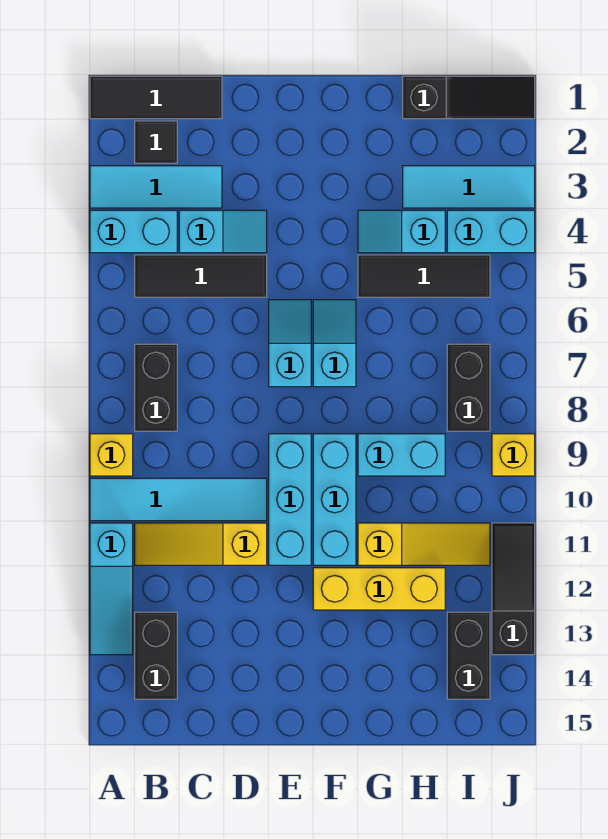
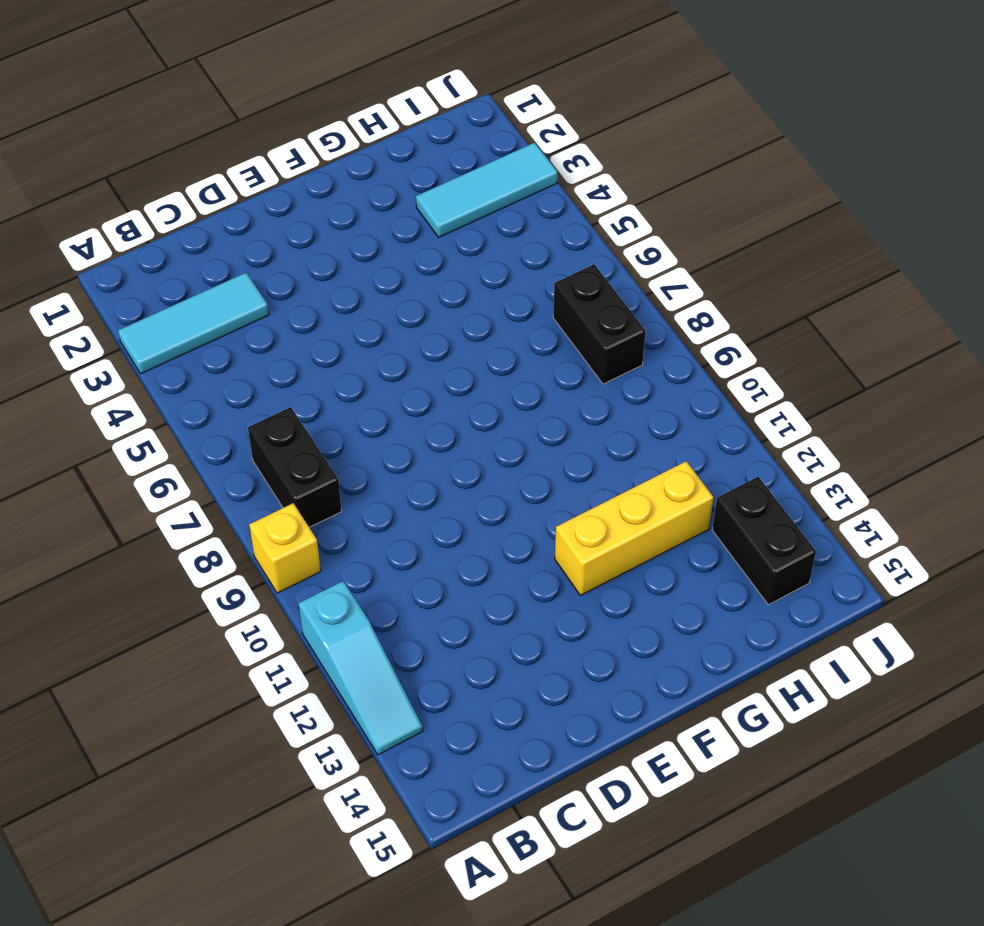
none -> black tile A1:C1 level 1
none -> cyan brick A4:B4 level 1
none -> cyan tile A10:D10 level 1

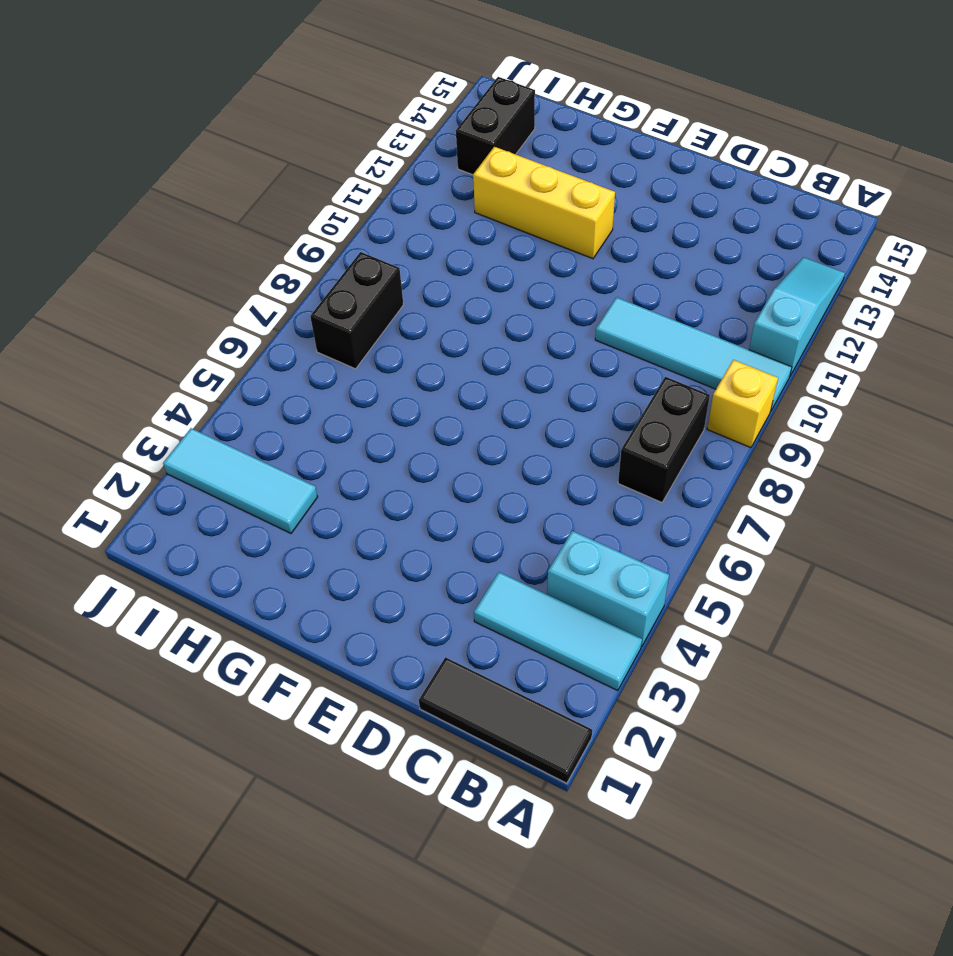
none -> black tile B2 level 1
none -> black tile B5:D5 level 1
none -> yellow slope B11:D11 level 1 top D

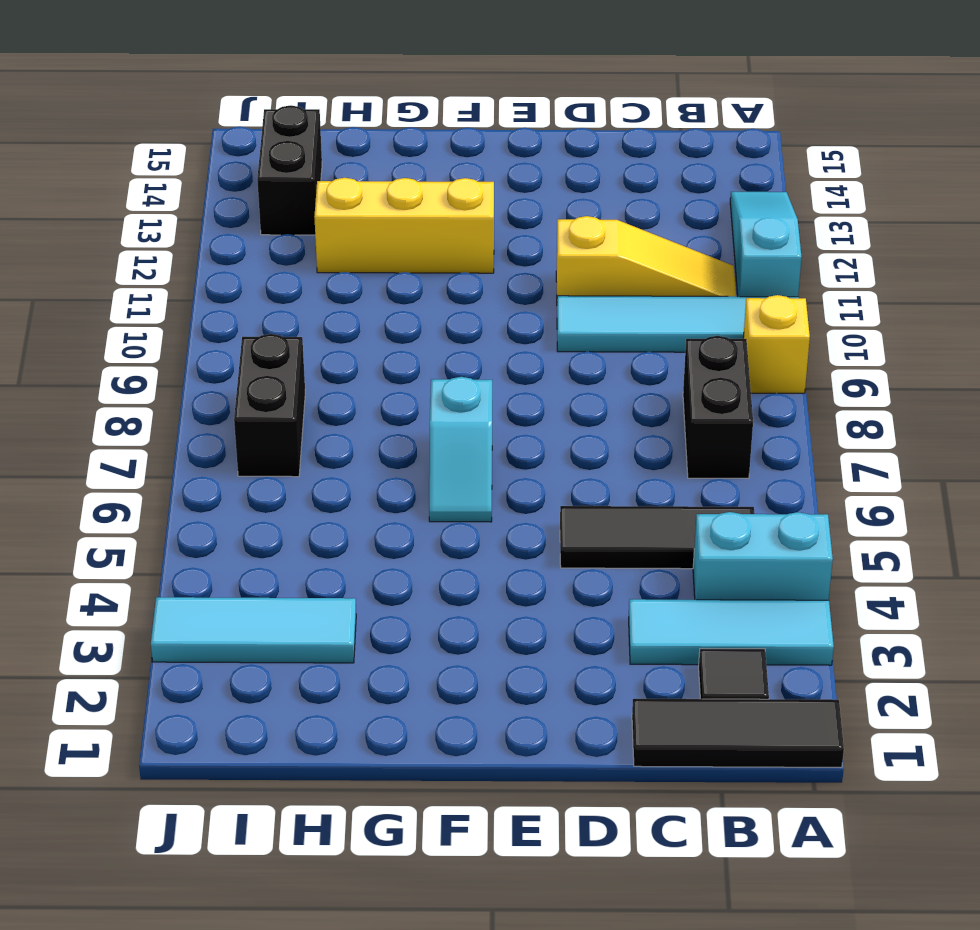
none -> black brick B13:B14 level 1
none -> cyan slope C4:D4 level 1 top C
none -> cyan slope E6:E7 level 1 top 7

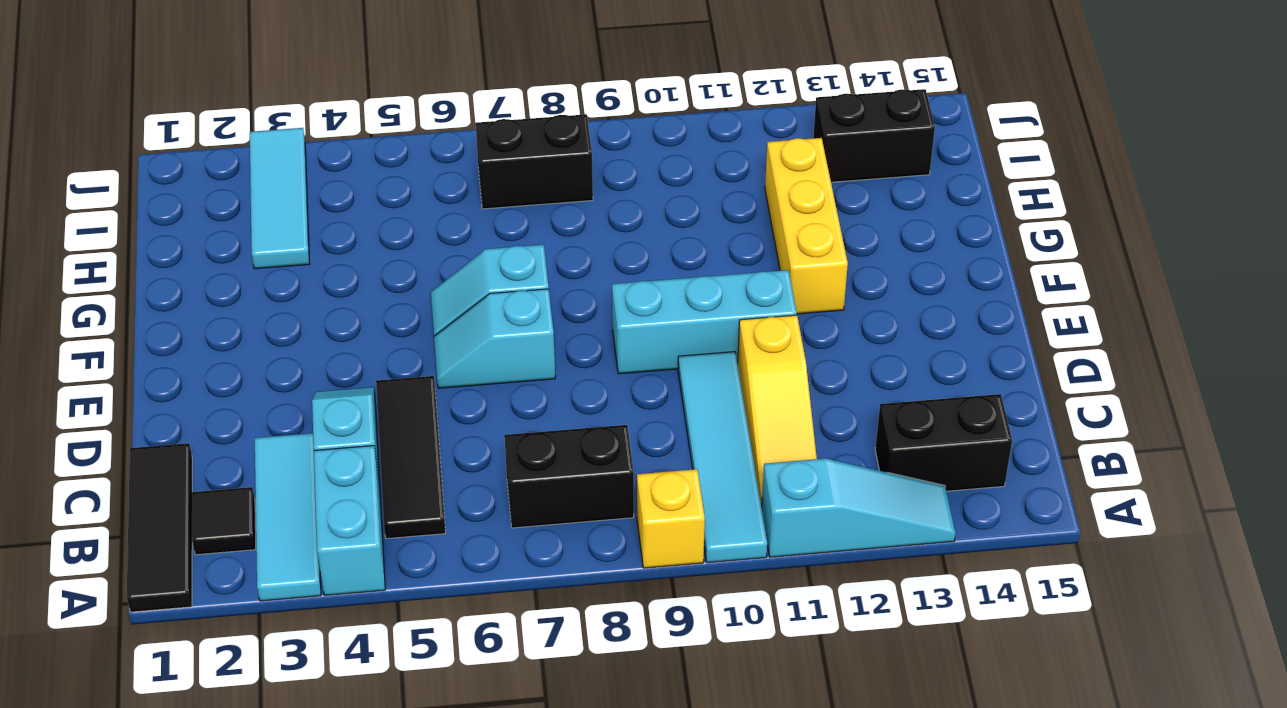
none -> cyan brick F9:F11 level 1
none -> cyan slope G4:H4 level 1 top H
none -> black tile G5:I5 level 1

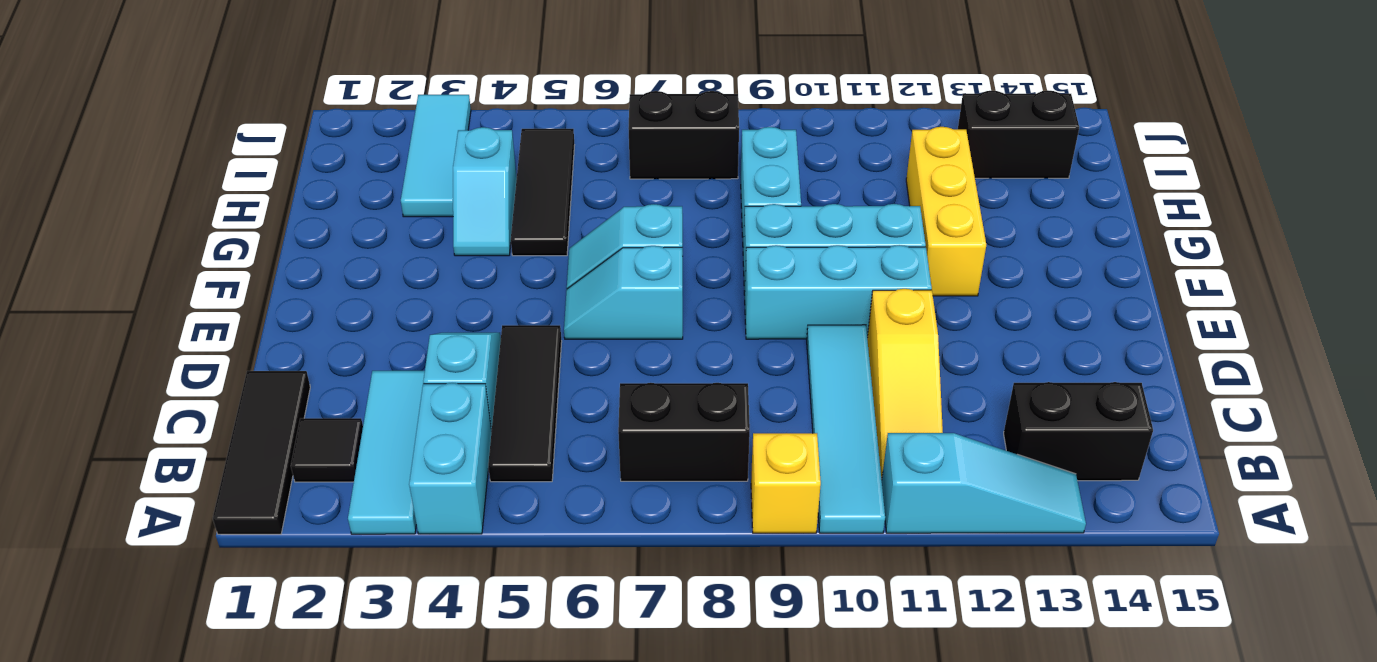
none -> yellow slope G11:I11 level 1 top G
none -> black slope H1:J1 level 1 top H
none -> cyan brick I4:J4 level 1

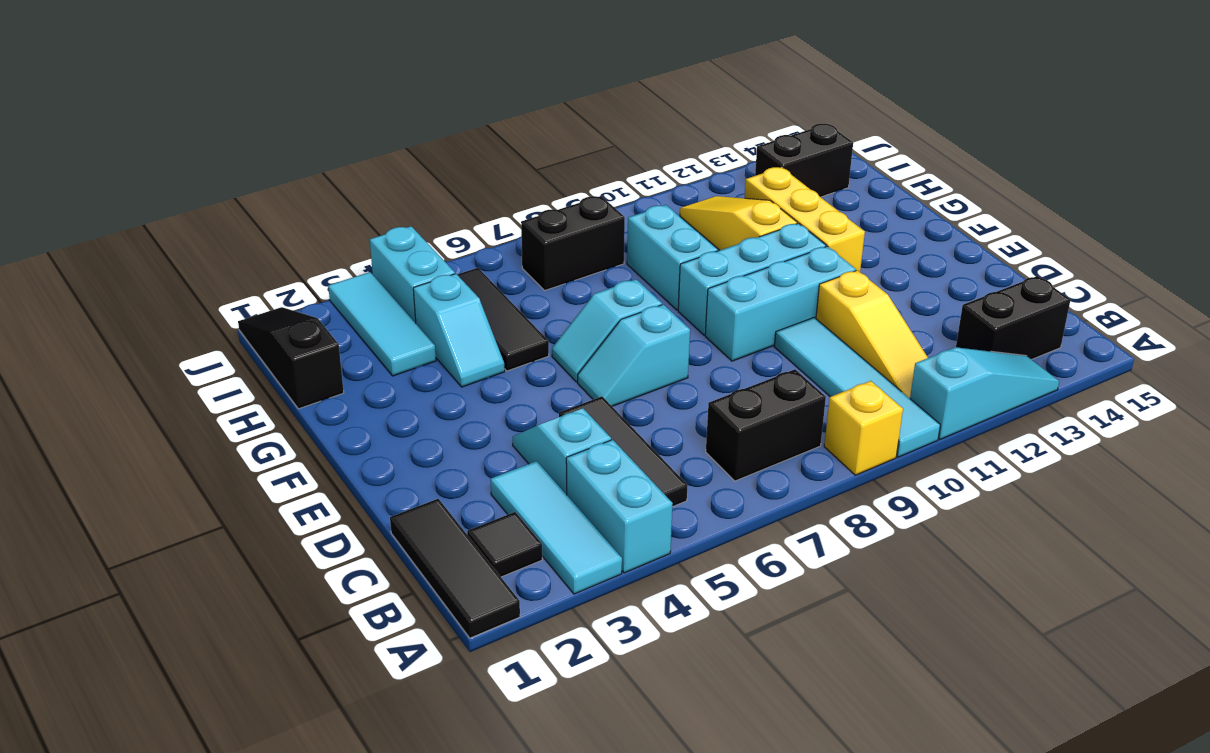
none -> yellow brick J9 level 1
none -> black slope J11:J13 level 1 top 13

